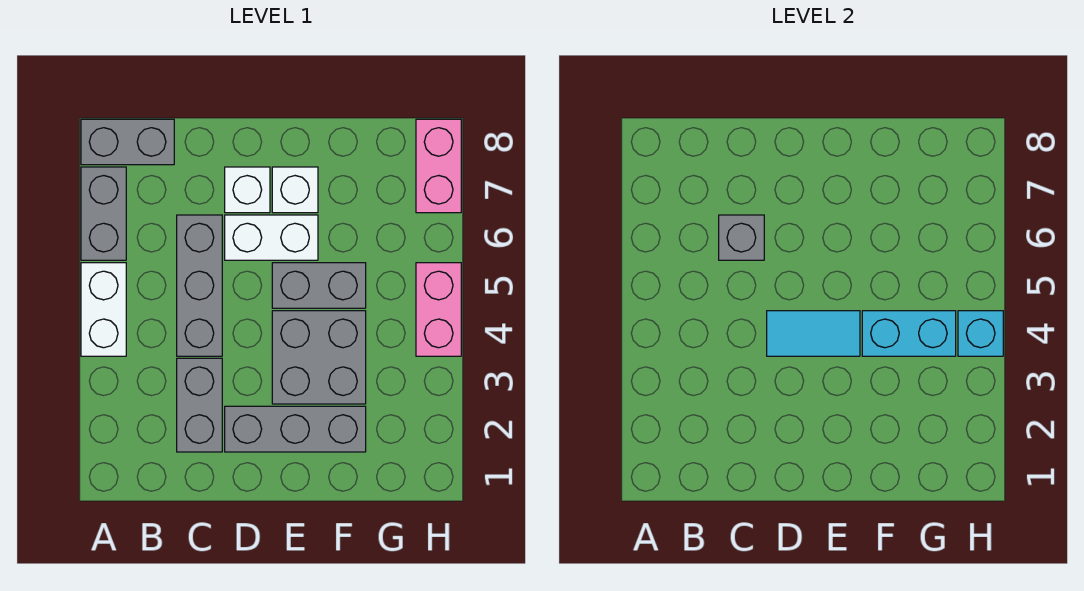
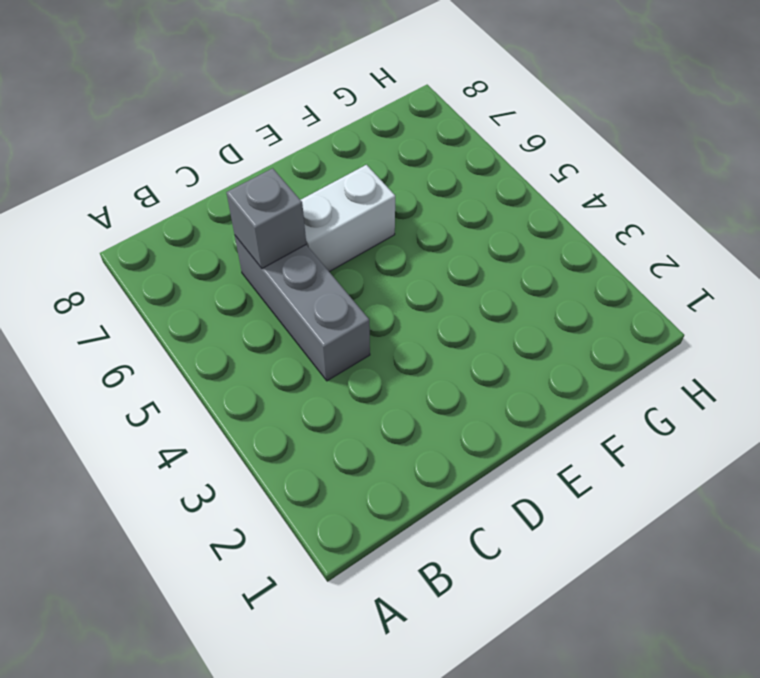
none -> white brick A4:A5 level 1
none -> grey brick A6:A7 level 1
none -> grey brick A8:B8 level 1

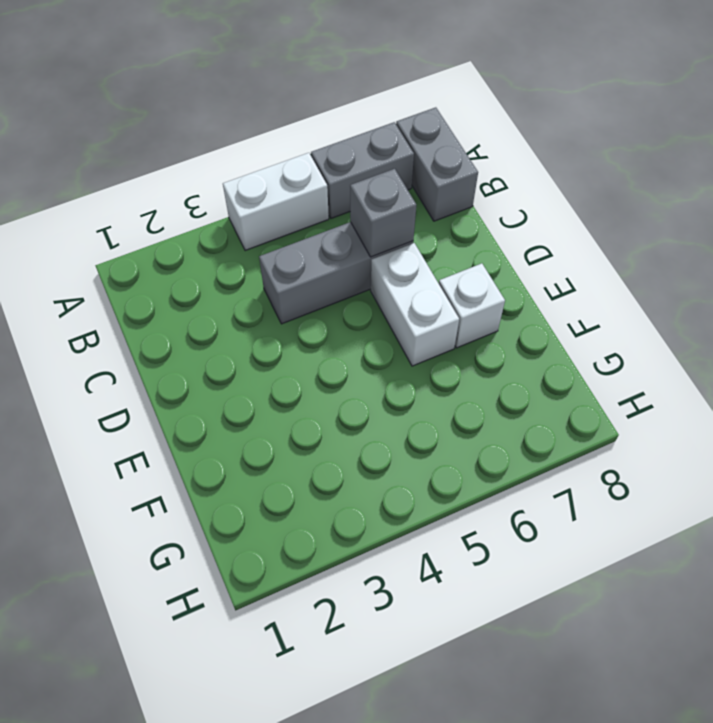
none -> grey brick C2:C3 level 1
none -> grey brick D2:F2 level 1
none -> white brick D7 level 1

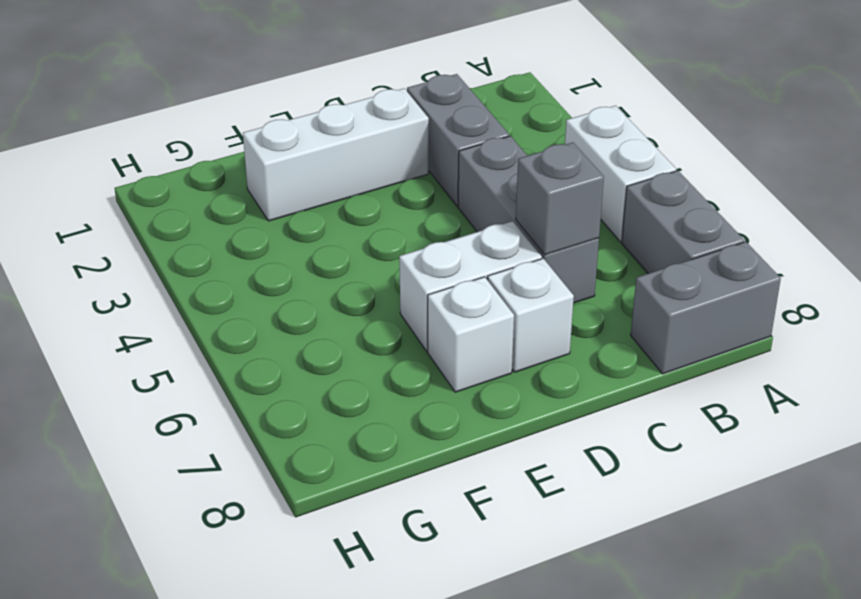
white brick D2:F2 level 1 -> grey brick D2:F2 level 1
none -> grey brick E3:F4 level 1
none -> grey brick E5:F5 level 1
none -> pink brick H4:H5 level 1

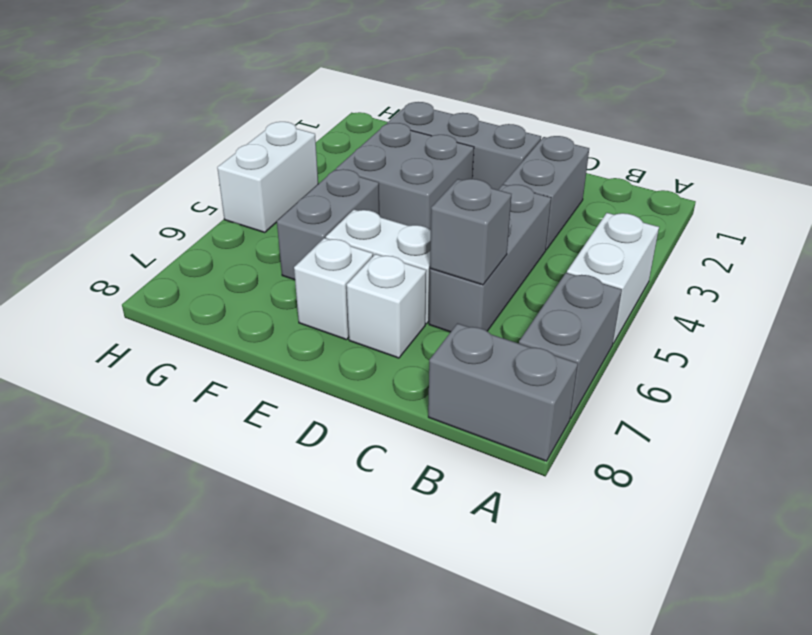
grey brick F5:F6 level 1 -> grey brick E5:F5 level 1
white brick H4:H5 level 1 -> pink brick H4:H5 level 1
none -> pink brick H7:H8 level 1
none -> cyan tile D4:E4 level 2
none -> cyan brick F4:G4 level 2

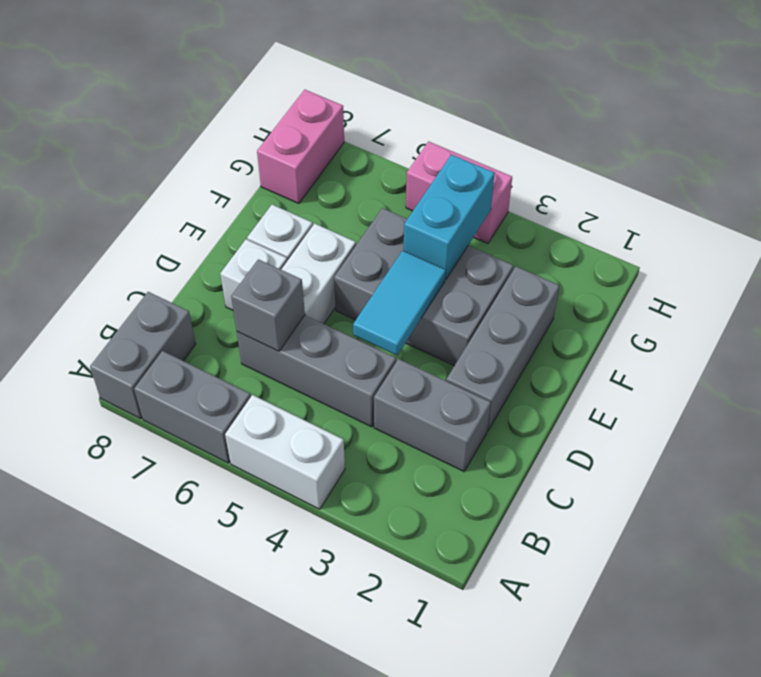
pink brick G8:H8 level 1 -> pink brick H7:H8 level 1
none -> cyan brick H4 level 2

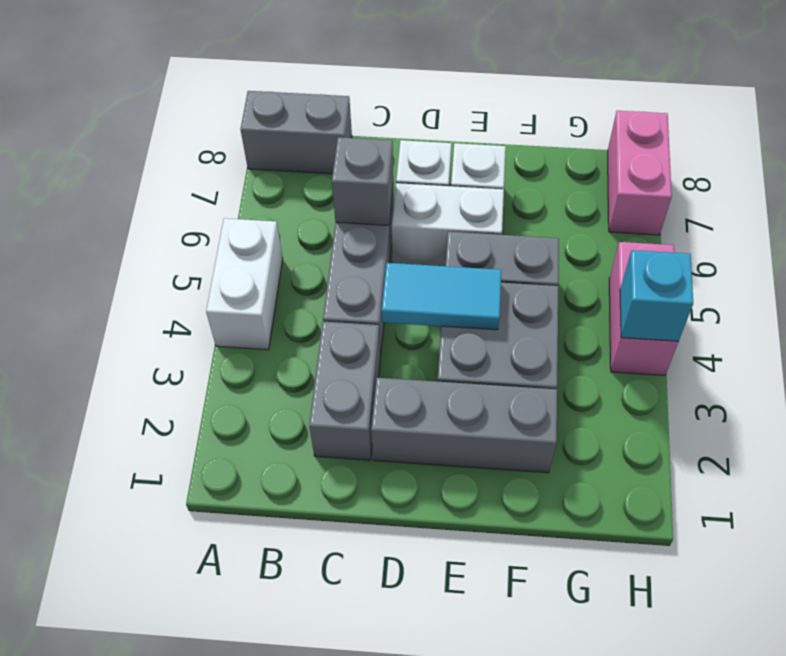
none -> grey brick A6:A7 level 1
none -> cyan brick F4:G4 level 2

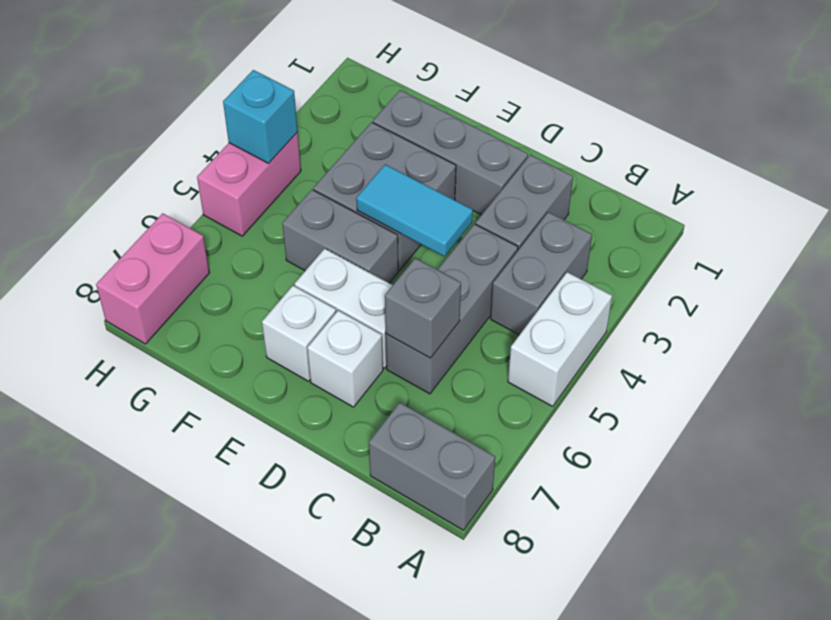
grey brick B3:B4 level 1 -> grey brick A6:A7 level 1
none -> cyan brick F4:G4 level 2

